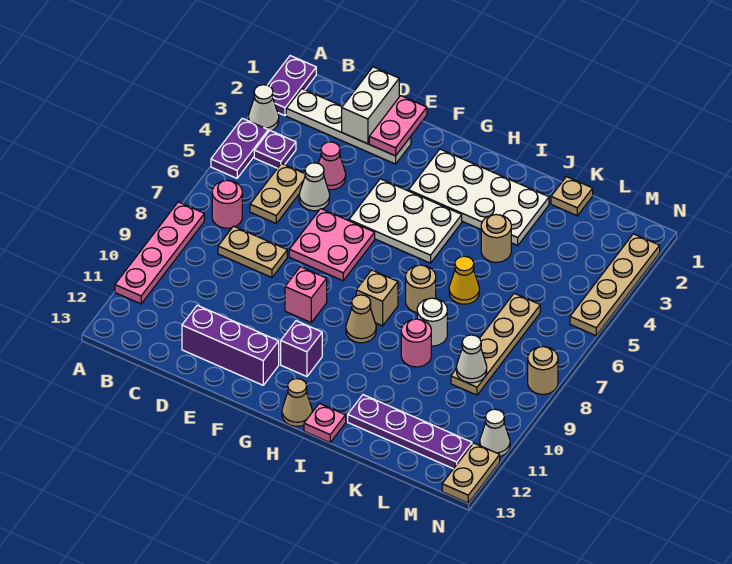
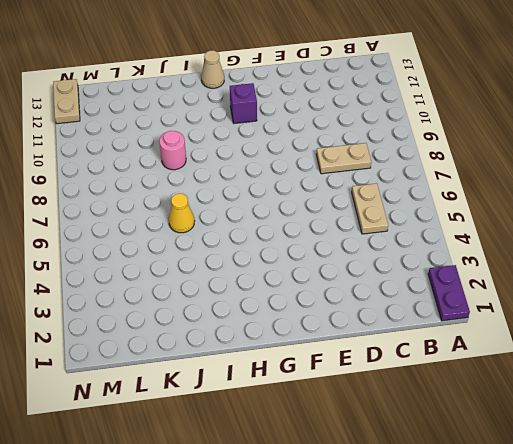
none -> white cone A3 level 1
none -> purple plate A4:A5 level 1
none -> pink plate A8:A11 level 1
none -> white plate B2:E2 level 1

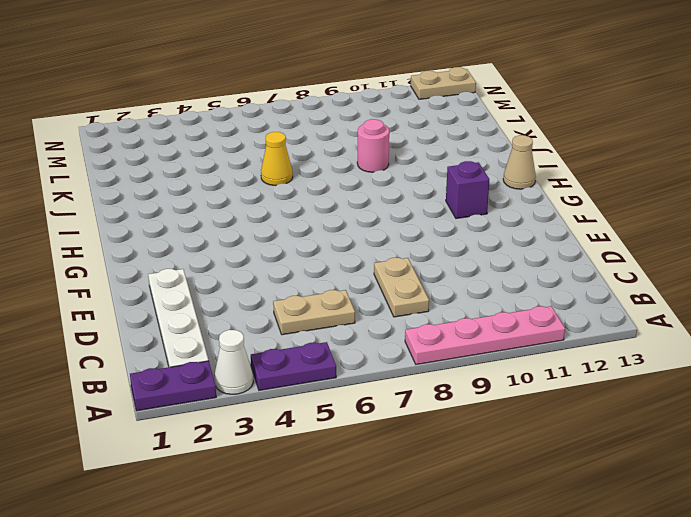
none -> purple plate B4 level 1
none -> pink round brick B7 level 1
none -> pink cone D4 level 1
none -> white cone D5 level 1

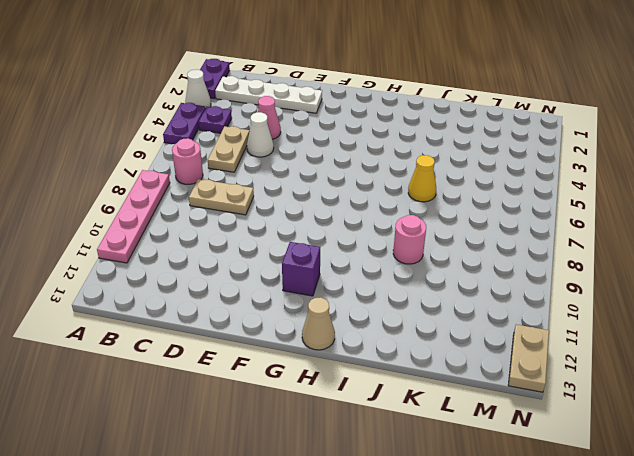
none -> purple brick D12:F12 level 1
none -> pink plate E6:F7 level 1
none -> white plate F4:H5 level 1
none -> pink brick F9 level 1

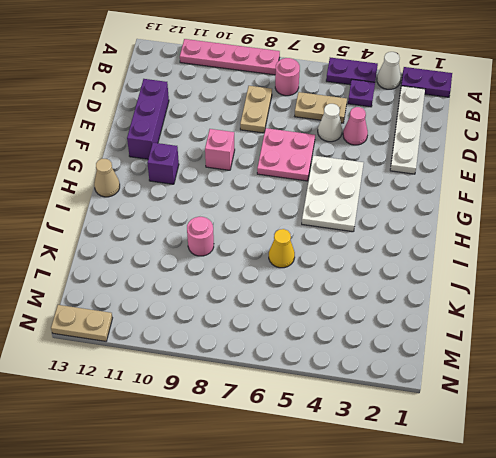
none -> white plate G2:J3 level 1
none -> tan brick H8 level 1
none -> tan cone H9 level 1
none -> tan round brick I7 level 1

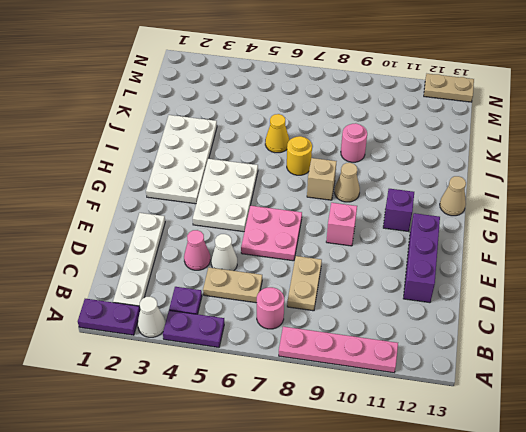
yellow round brick I7 level 1 -> tan round brick I7 level 1
none -> pink plate I13 level 1
none -> tan round brick J4 level 1
none -> white round brick J8 level 1
none -> purple plate J12:M12 level 1

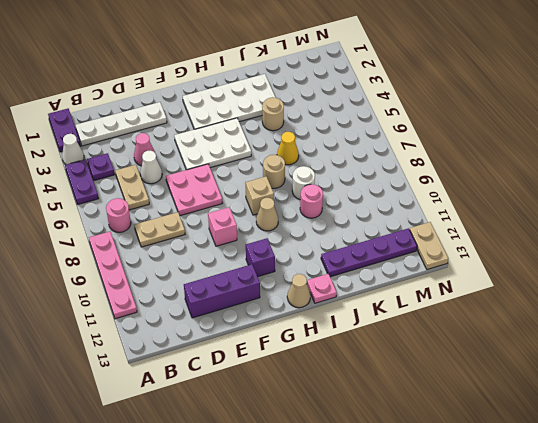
none -> tan plate K1 level 1
none -> tan plate L6:L9 level 1
none -> tan plate N2:N5 level 1
none -> tan round brick N8 level 1

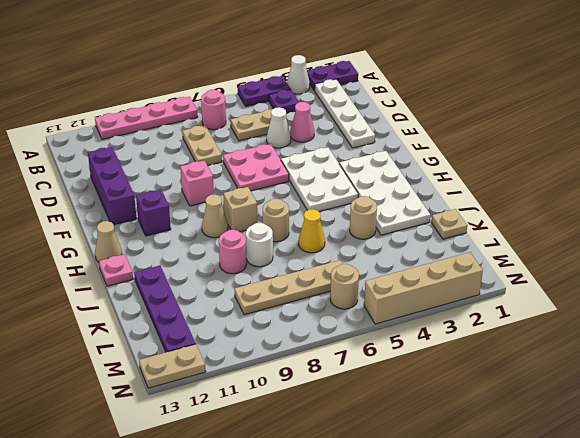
tan round brick M6 level 1 -> tan round brick N8 level 1
tan brick N2:N5 level 1 -> tan plate N2:N5 level 1
none -> white cone N11 level 1
none -> white brick D1:D2 level 2
none -> pink plate E1:E2 level 2
none -> white cone L9 level 2

